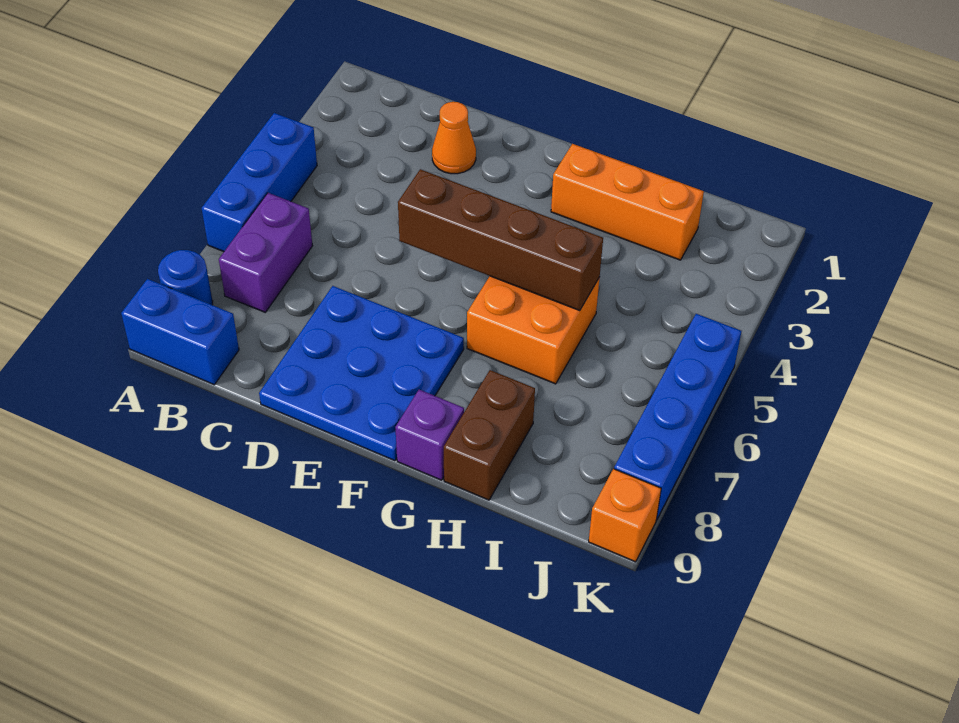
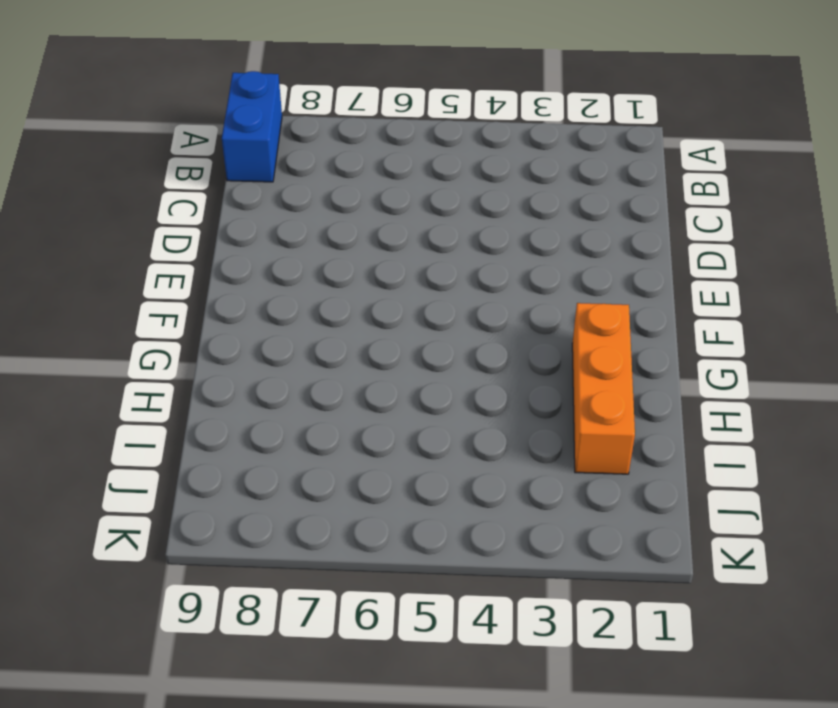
none -> blue brick A4:A6 level 1
none -> blue round brick A8 level 1
none -> purple brick B6:B7 level 1

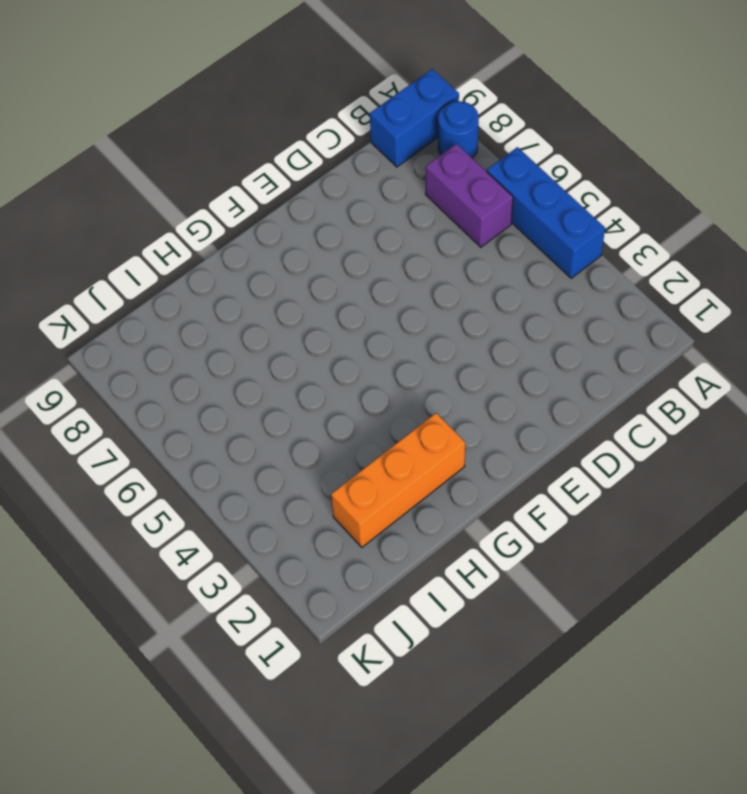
none -> orange cone D2 level 1
none -> blue plate D7:F9 level 1
none -> orange brick G5:H6 level 1

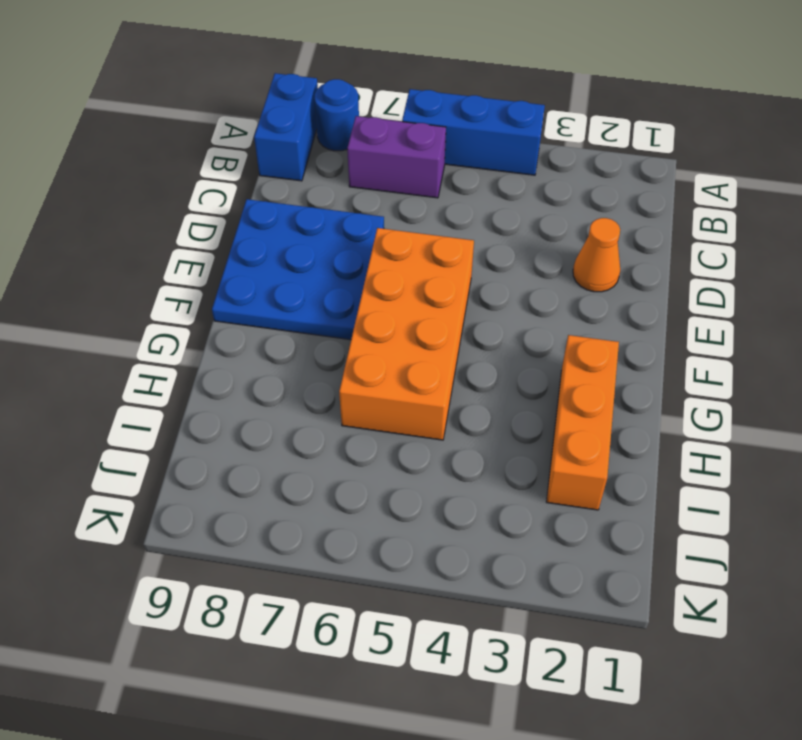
orange brick E5:H6 level 1 -> orange brick G5:H6 level 1
none -> purple brick G9 level 1
none -> brown brick H8:H9 level 1
none -> blue brick K5:K8 level 1

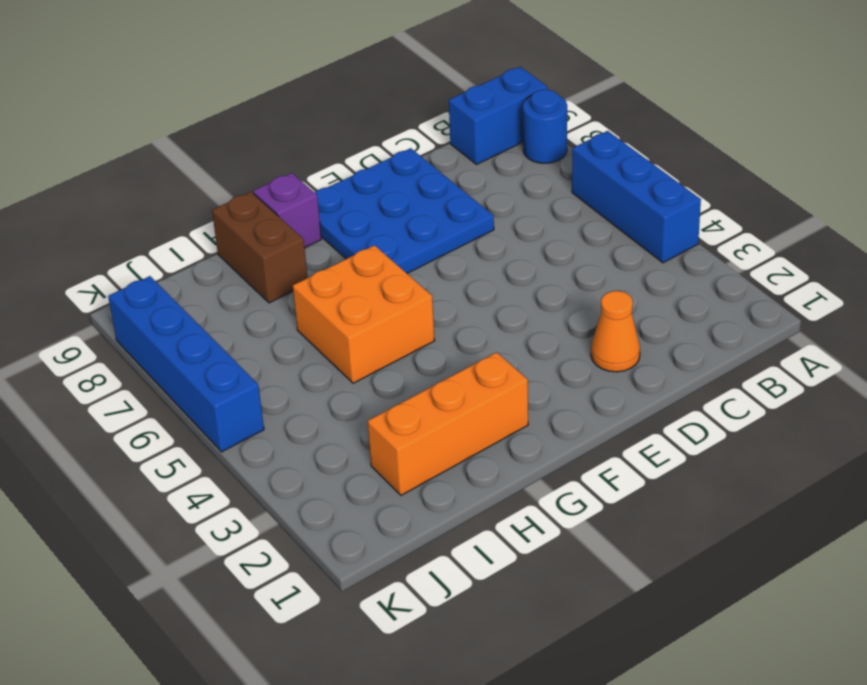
none -> purple brick B6:B7 level 1
none -> orange brick K9 level 1
none -> brown brick E5:H5 level 2

